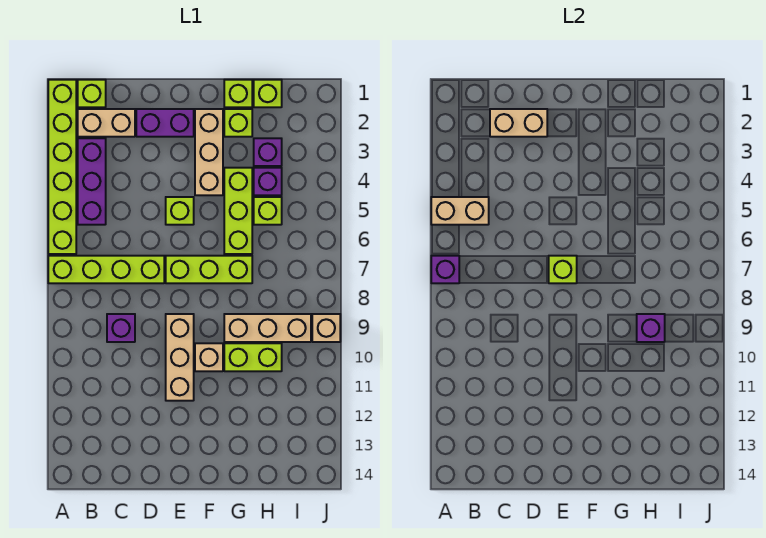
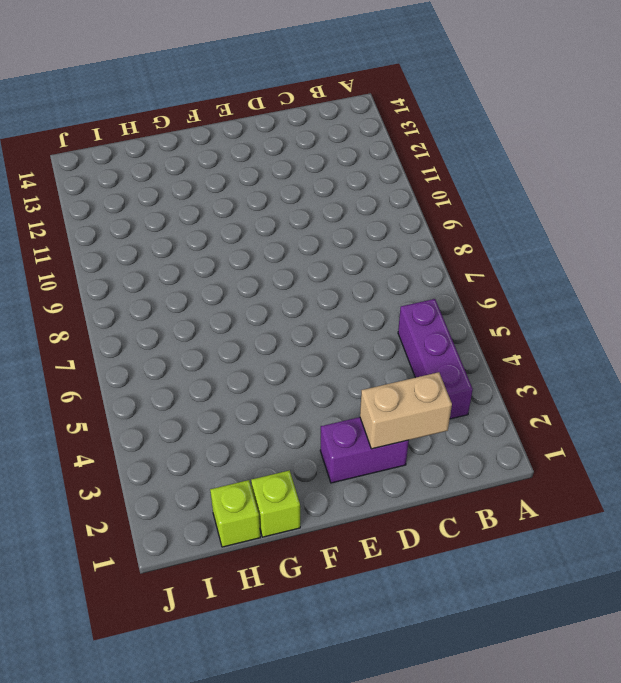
none -> lime brick A1:A6 level 1
none -> lime brick A7:D7 level 1
none -> lime brick B1 level 1

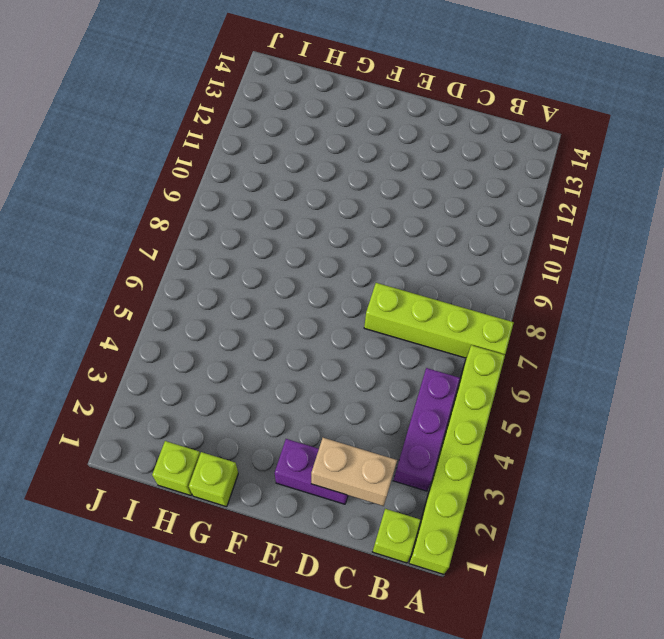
none -> tan brick B2:C2 level 1
none -> purple brick C9 level 1
none -> lime brick E5 level 1

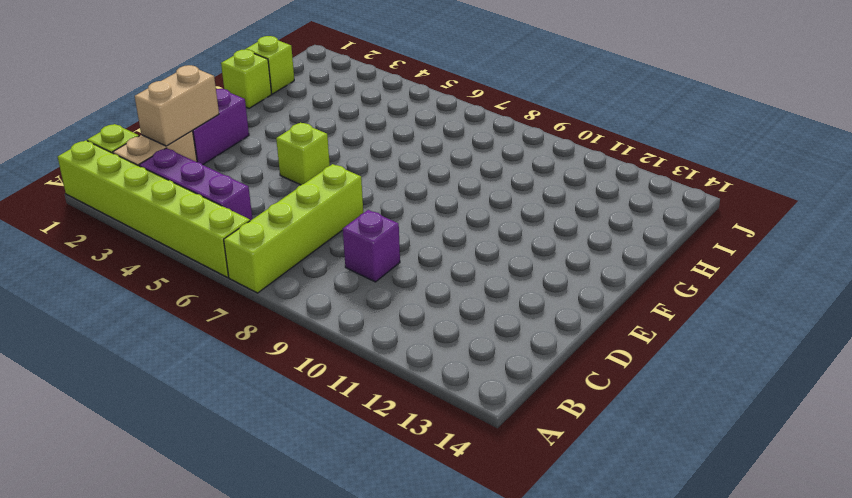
none -> lime brick E7:G7 level 1
none -> tan brick E9:E11 level 1
none -> tan brick F2:F4 level 1

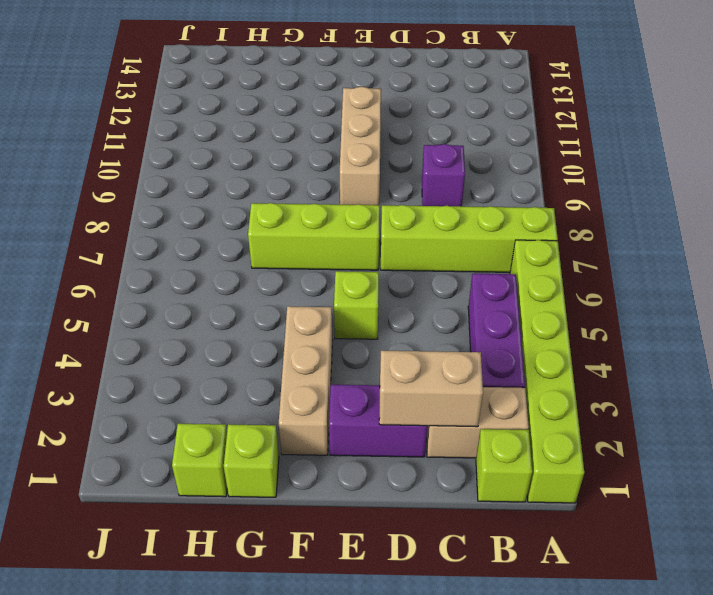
none -> tan brick F10 level 1
none -> lime brick G2 level 1
none -> lime brick G4:G6 level 1

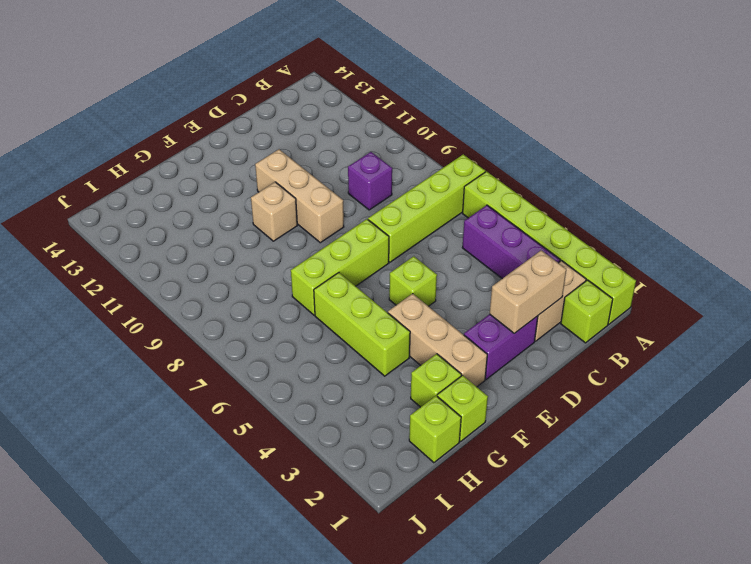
none -> tan brick G9:I9 level 1
none -> lime brick G10:H10 level 1
none -> purple brick H3 level 1

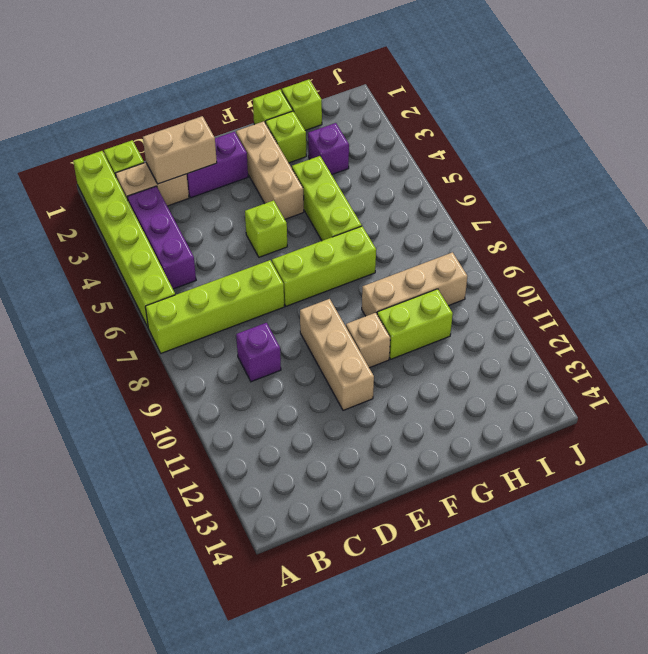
none -> purple brick H4 level 1
none -> lime brick H5 level 1
none -> tan brick J9 level 1

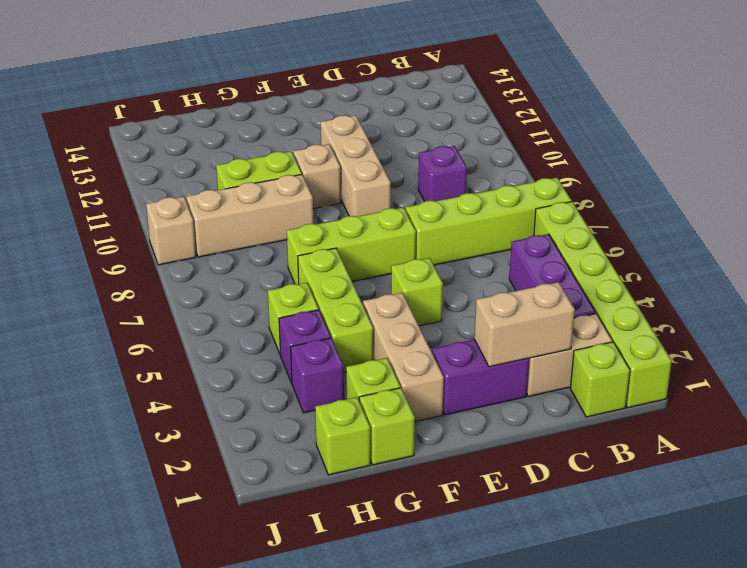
none -> tan brick A5:B5 level 2
none -> purple brick A7 level 2
none -> lime brick E7 level 2

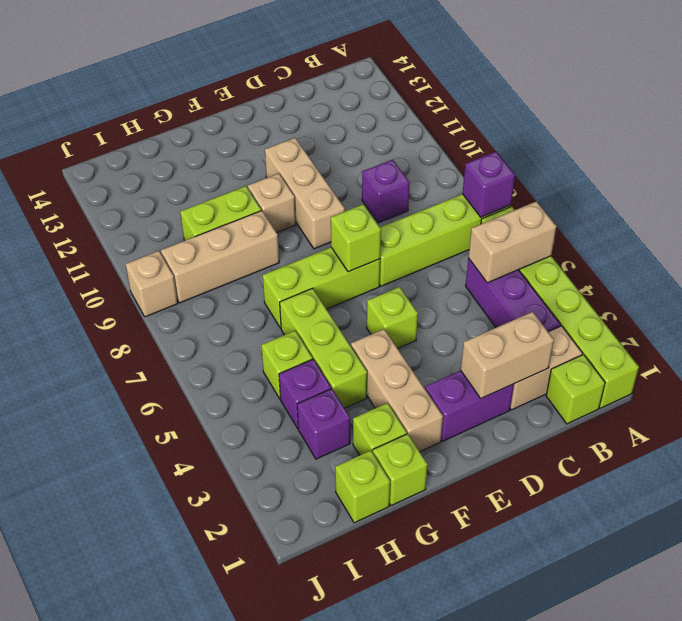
none -> purple brick H9 level 2

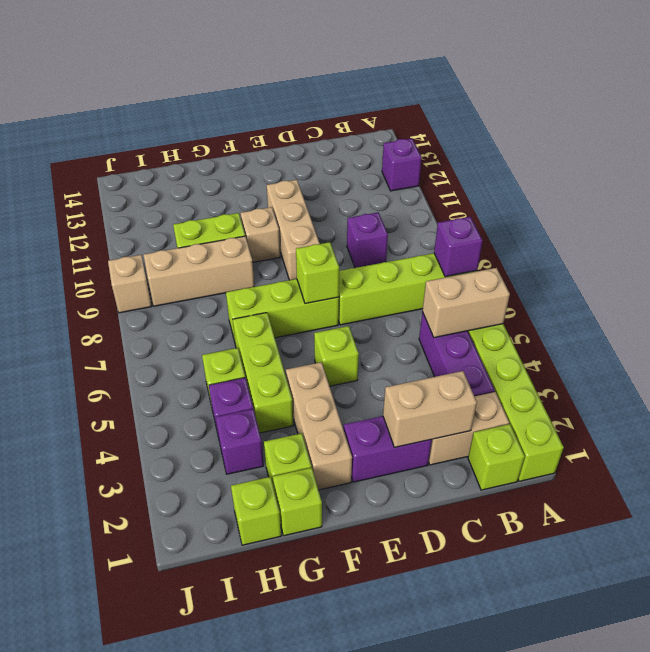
purple brick A12 level 1 -> purple brick H9 level 2

